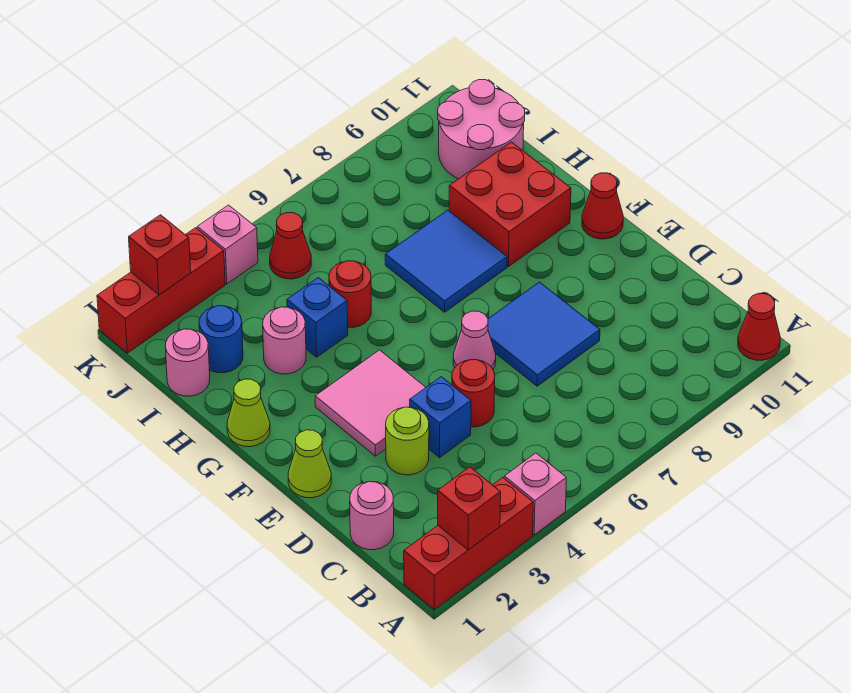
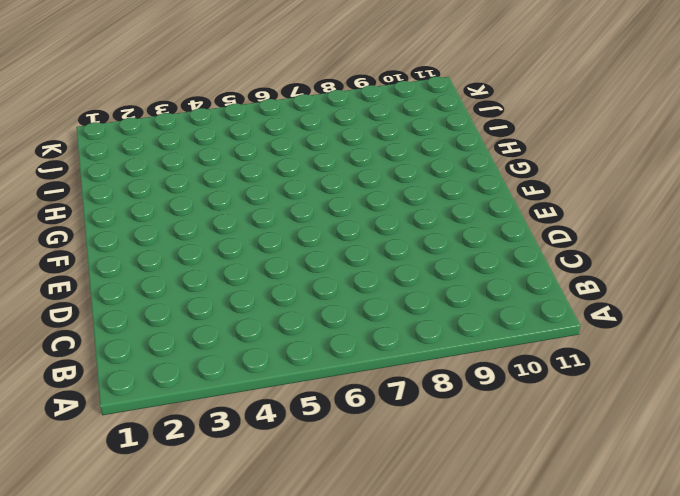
none -> red brick A1:A3 level 1
none -> pink brick A4 level 1
none -> red cone A11 level 1

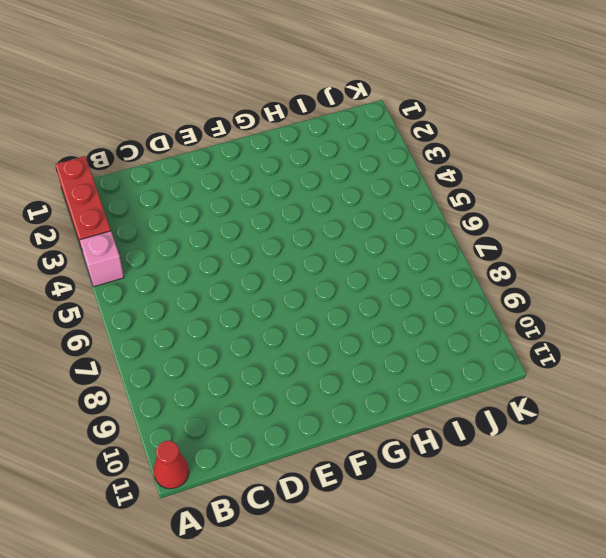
none -> pink round brick C1 level 1
none -> lime round brick D3 level 1
none -> blue brick D4 level 1

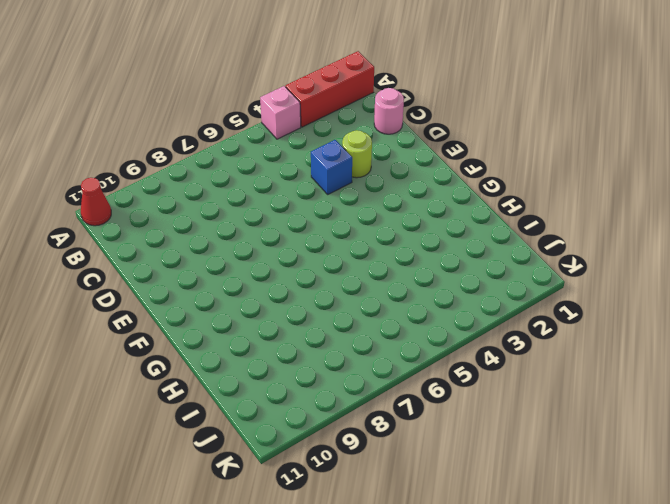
none -> red round brick D5 level 1
none -> blue tile D7:E8 level 1
none -> lime cone E1 level 1

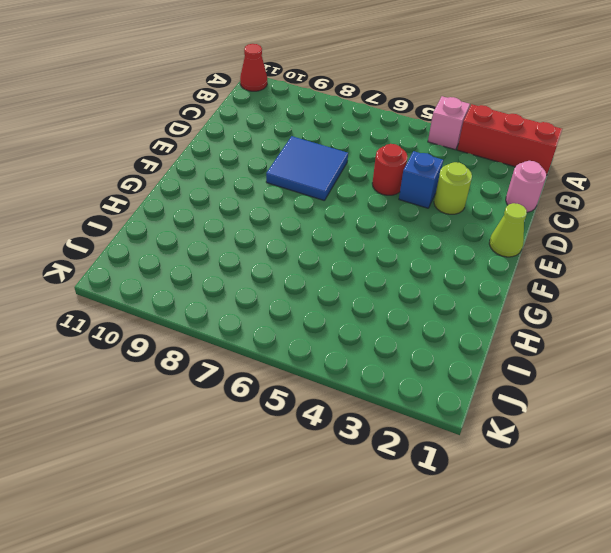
none -> pink tile E3:F4 level 1
none -> pink cone E6 level 1
none -> red cone F11 level 1

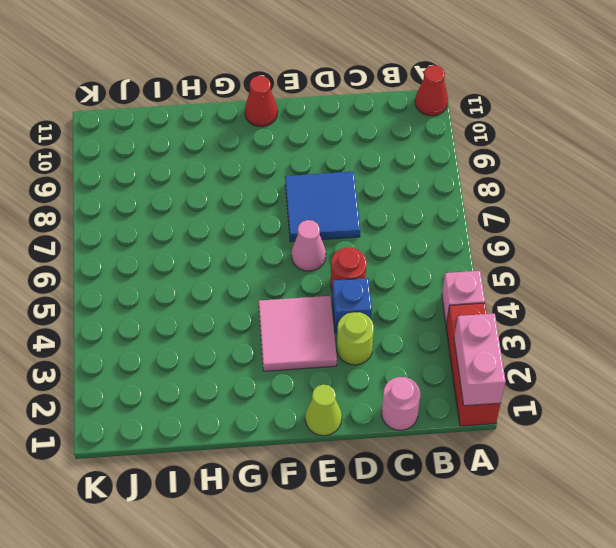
pink brick A1:A2 level 2 -> red brick A2 level 2
none -> lime cone G1 level 1
none -> blue tile G7:H8 level 1
none -> red brick G9:H10 level 1

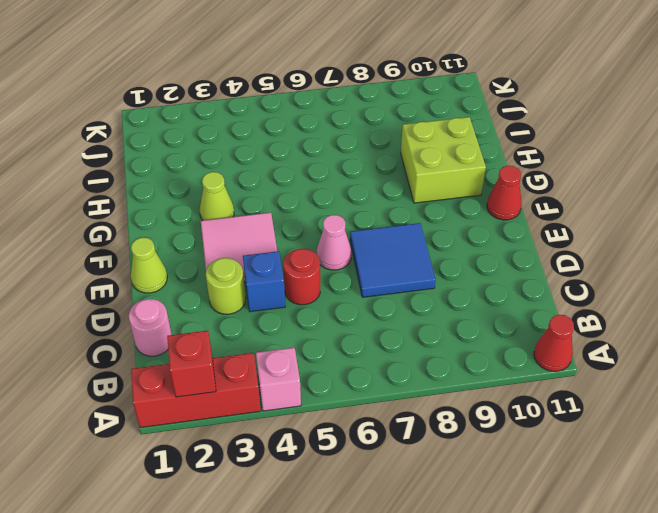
lime cone G3 level 1 -> lime cone G1 level 1
lime brick G9:H10 level 1 -> red brick G9:H10 level 1
none -> blue tile G7:H8 level 1
none -> pink round brick H3 level 1
none -> blue brick H4 level 1

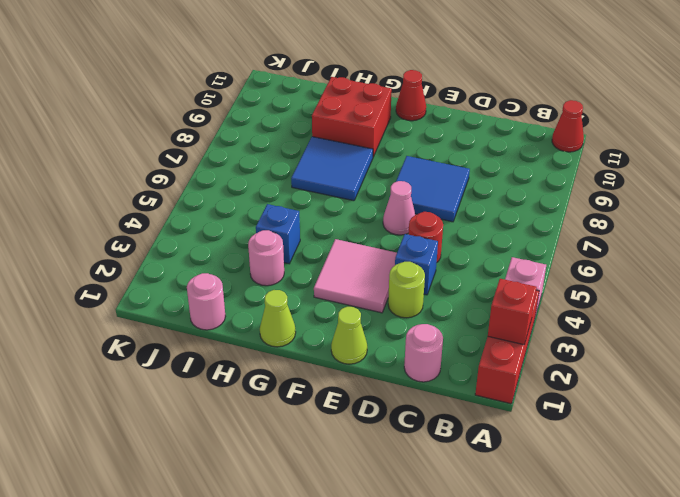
none -> red round brick H5 level 1
none -> blue round brick I2 level 1
none -> pink round brick I10:J11 level 1

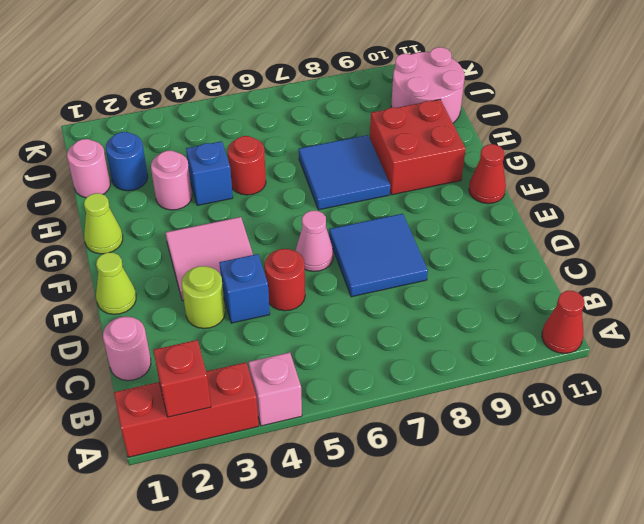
none -> red cone J5 level 1
none -> red brick K1:K3 level 1
none -> pink brick K4 level 1

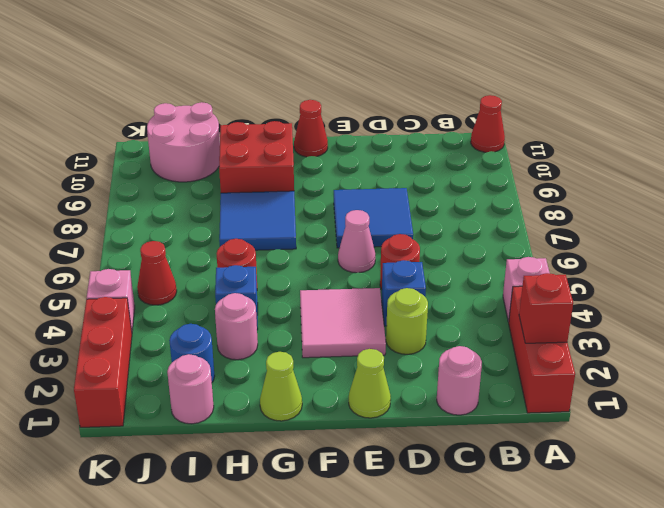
none -> red brick K2 level 2

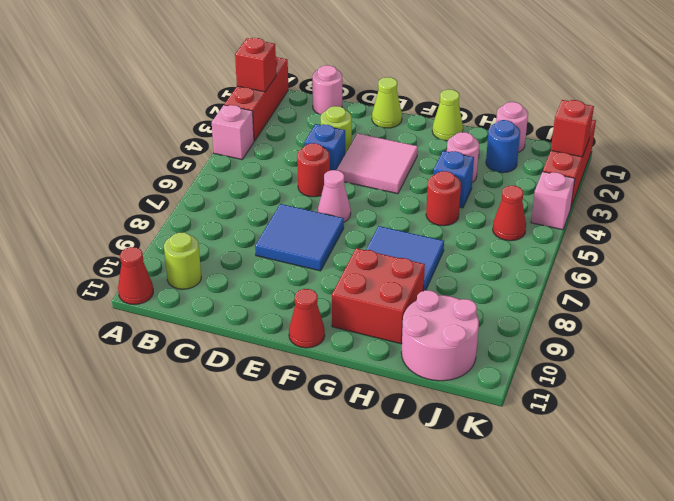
lime round brick B10 level 1 -> none

